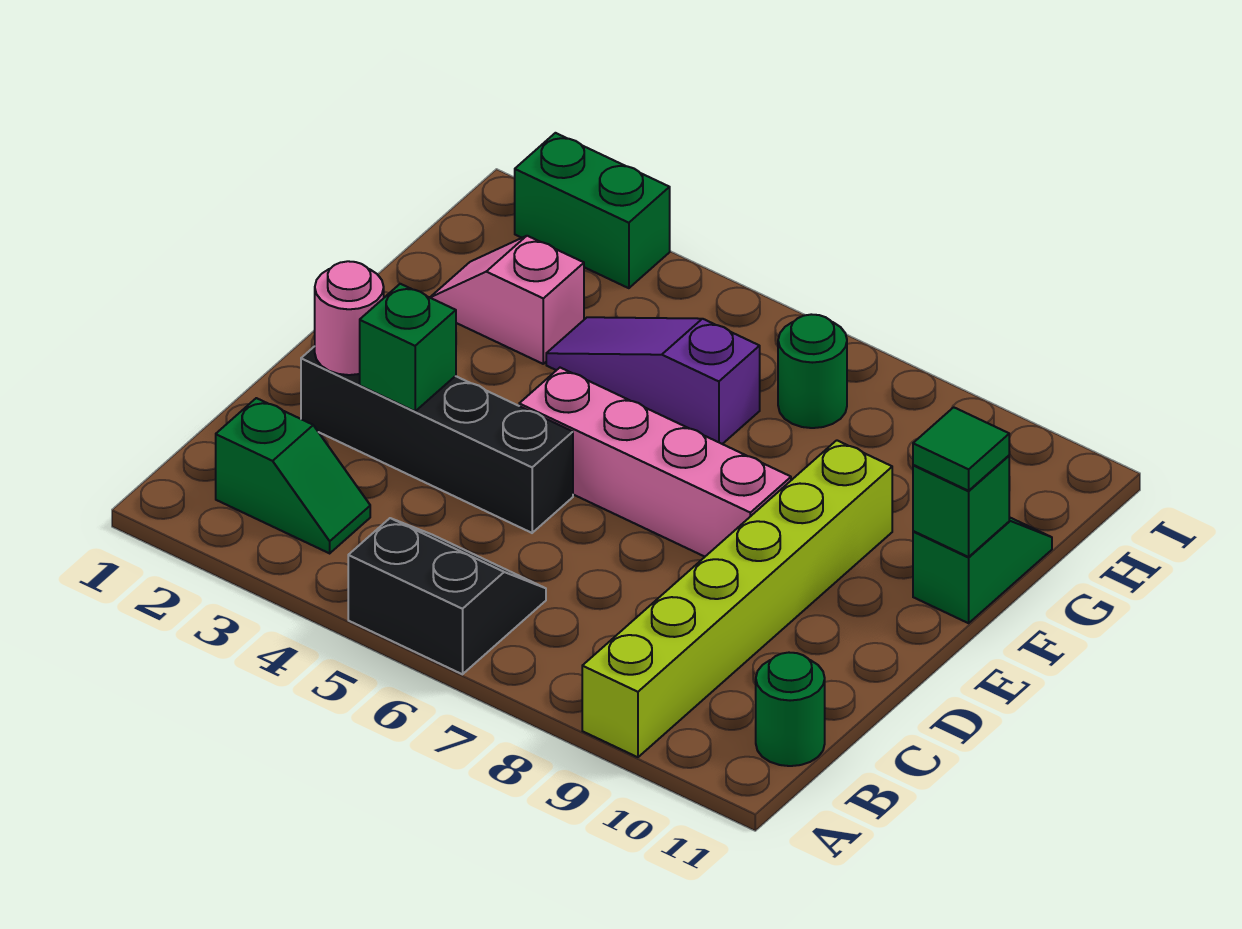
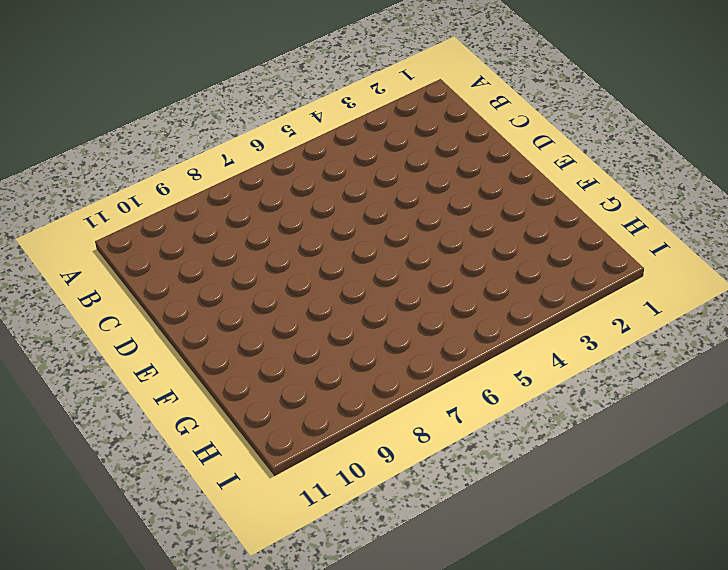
none -> black slope A5:B6 level 1 top A
none -> lime brick A9:F9 level 1
none -> green slope B2:B3 level 1 top 2

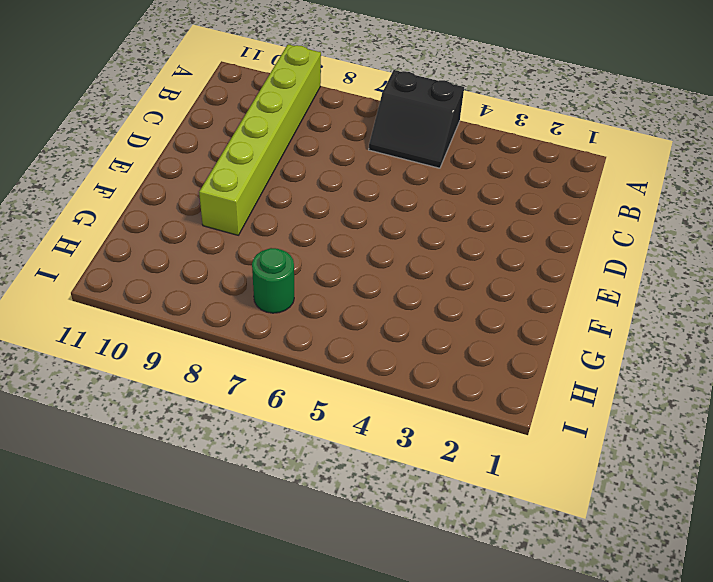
none -> green slope B2:B3 level 1 top 2
none -> green round brick B11 level 1
none -> black brick D2:D5 level 1

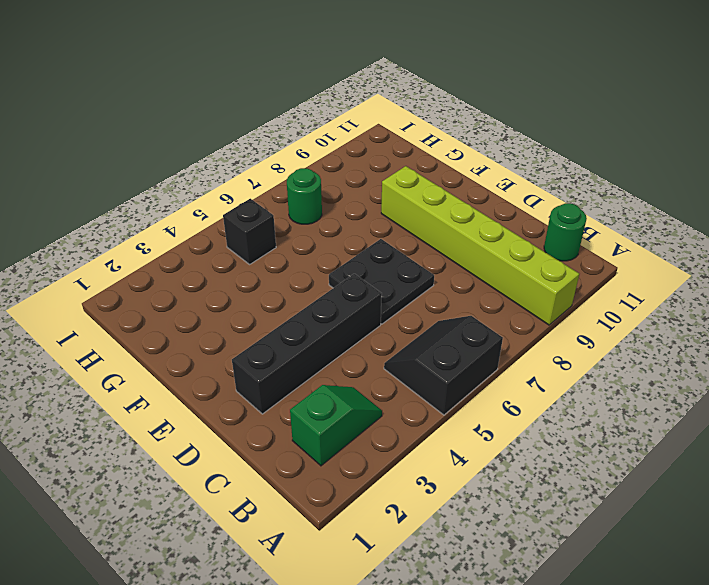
black plate D6:E7 level 1 -> pink brick E5:E8 level 1
black brick H5 level 1 -> none
none -> green slope F11:G11 level 1 top F
none -> pink slope G2:G3 level 1 top 3
none -> purple slope G4:G6 level 1 top 6

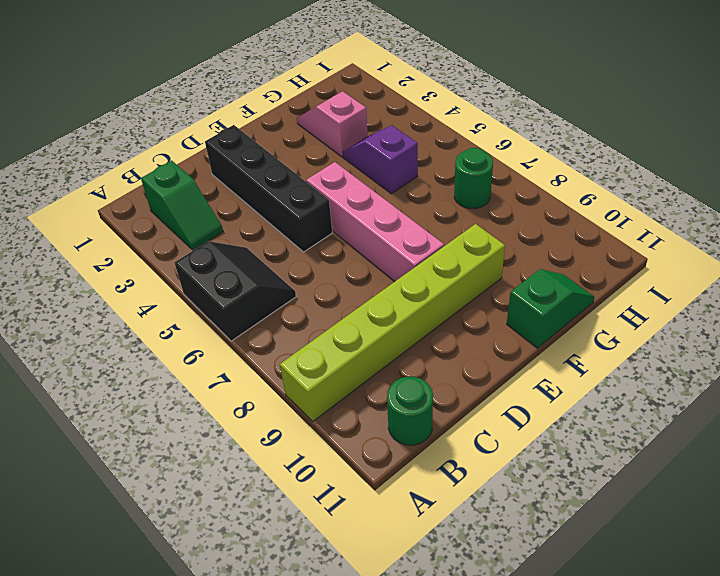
purple slope G4:G5 level 1 top 5 -> purple slope G4:G6 level 1 top 6
none -> green brick I2:I3 level 1
none -> pink round brick D2 level 2
none -> green brick D3 level 2

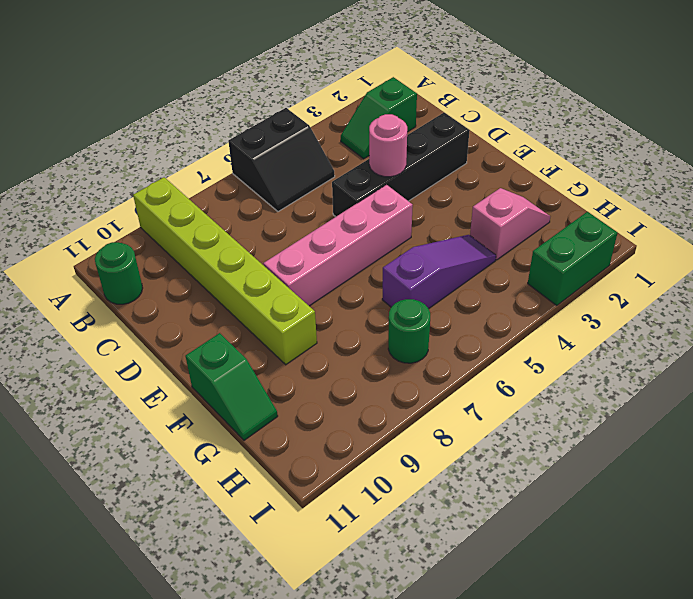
pink round brick D4 level 2 -> pink round brick D2 level 2
none -> green brick D3 level 2
none -> green brick F11 level 2
none -> green tile F11 level 3

